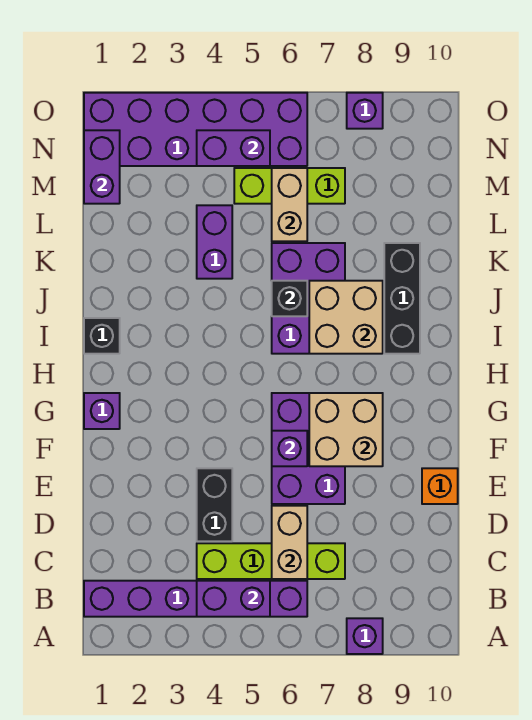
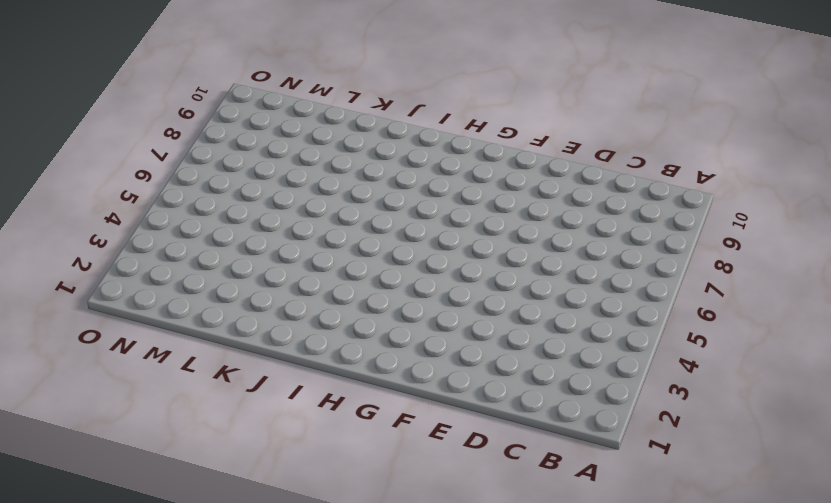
none -> purple brick A8 level 1
none -> purple brick B1:B6 level 1
none -> lime brick C4:C7 level 1

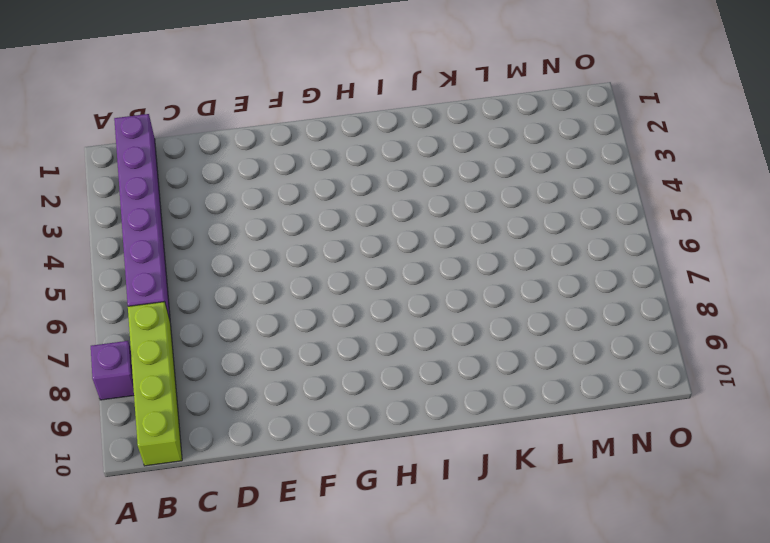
lime brick B7:B10 level 1 -> lime brick C4:C7 level 1
none -> black brick D4:E4 level 1
none -> purple brick E6:G7 level 1
none -> orange brick E10 level 1

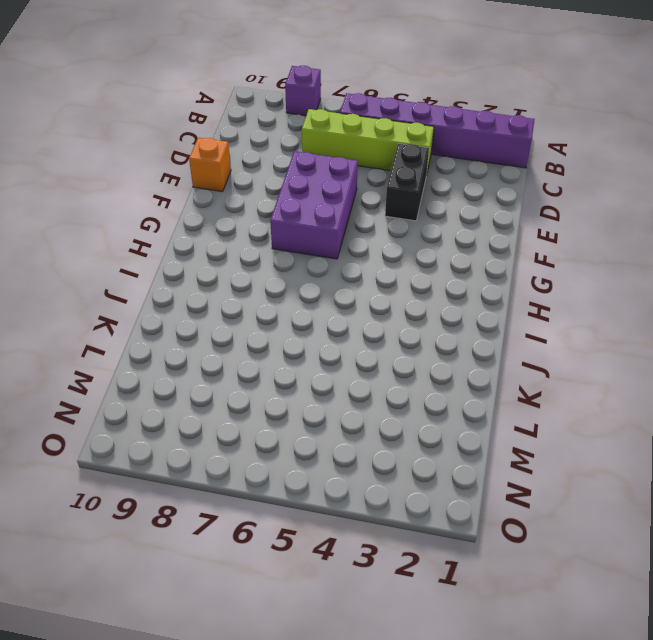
none -> purple brick G1 level 1
none -> black brick I1 level 1
none -> purple brick I6:K7 level 1

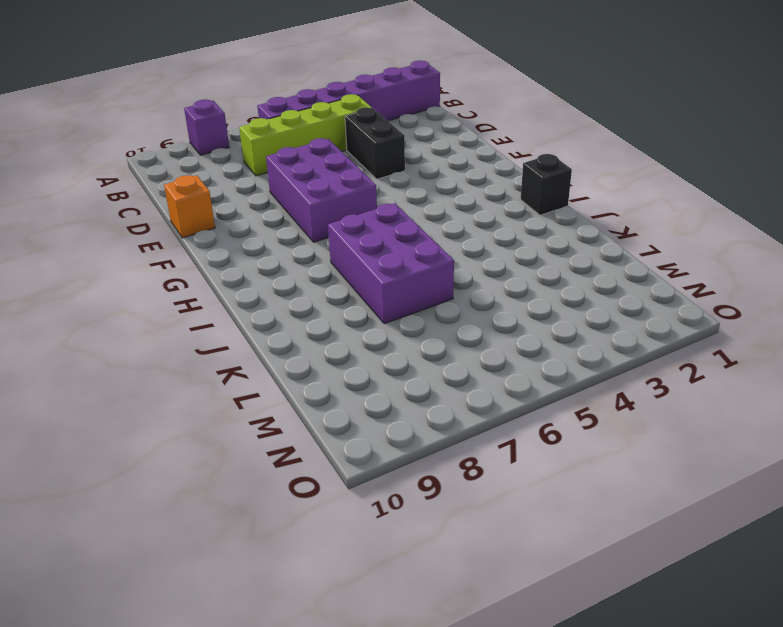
none -> purple brick G1 level 1
none -> black brick I9:K9 level 1
none -> purple brick K4:L4 level 1

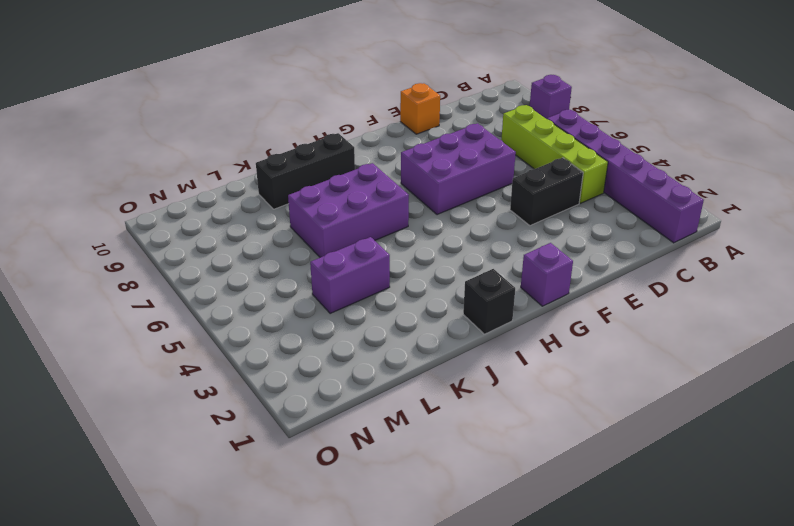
none -> lime brick M5:M7 level 1
none -> purple brick N1:O6 level 1
none -> purple brick O8 level 1

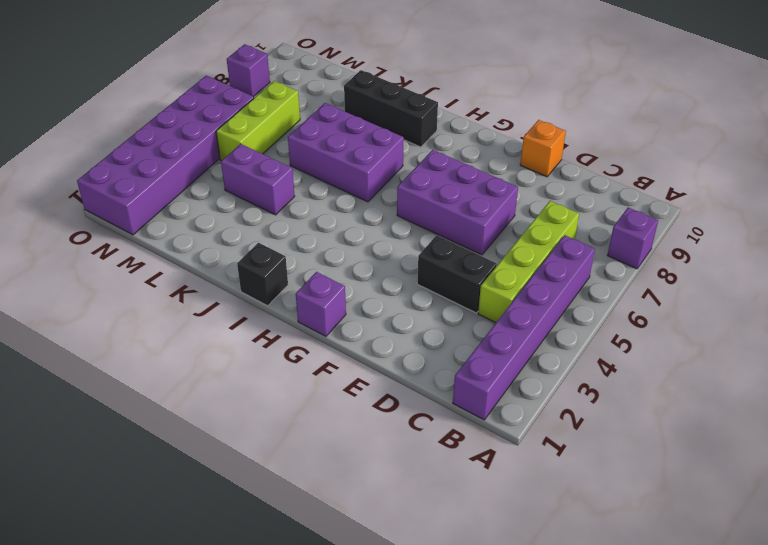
none -> purple brick B4:B5 level 2
none -> tan brick C6:D6 level 2
none -> purple brick F6 level 2

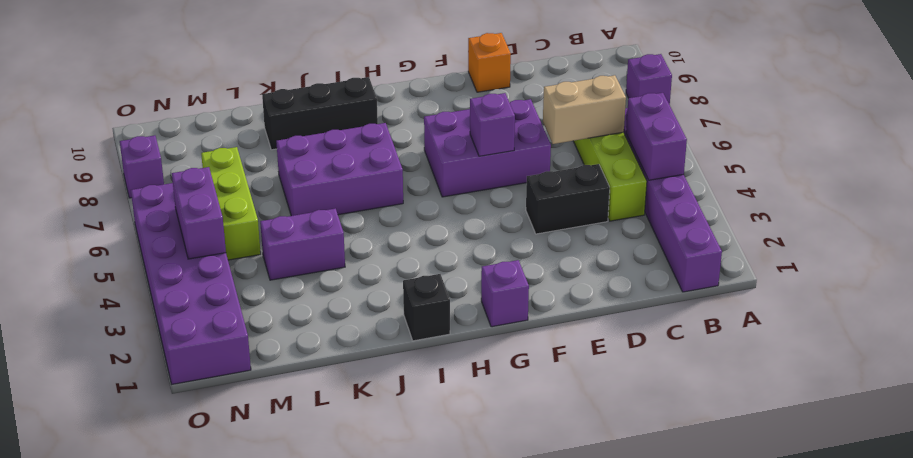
none -> tan brick F7:G8 level 2
none -> tan brick I7:J8 level 2
none -> black brick J6 level 2

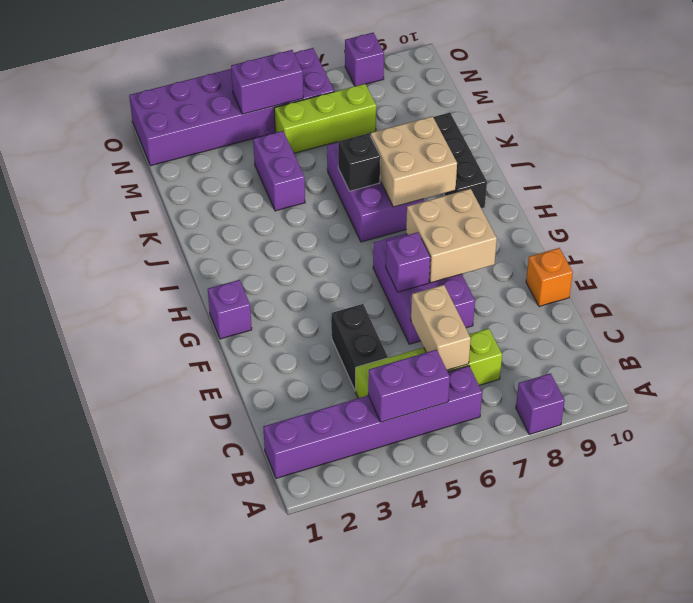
none -> black brick I1 level 1
none -> tan brick L6:M6 level 2
none -> purple brick M1:N1 level 2

